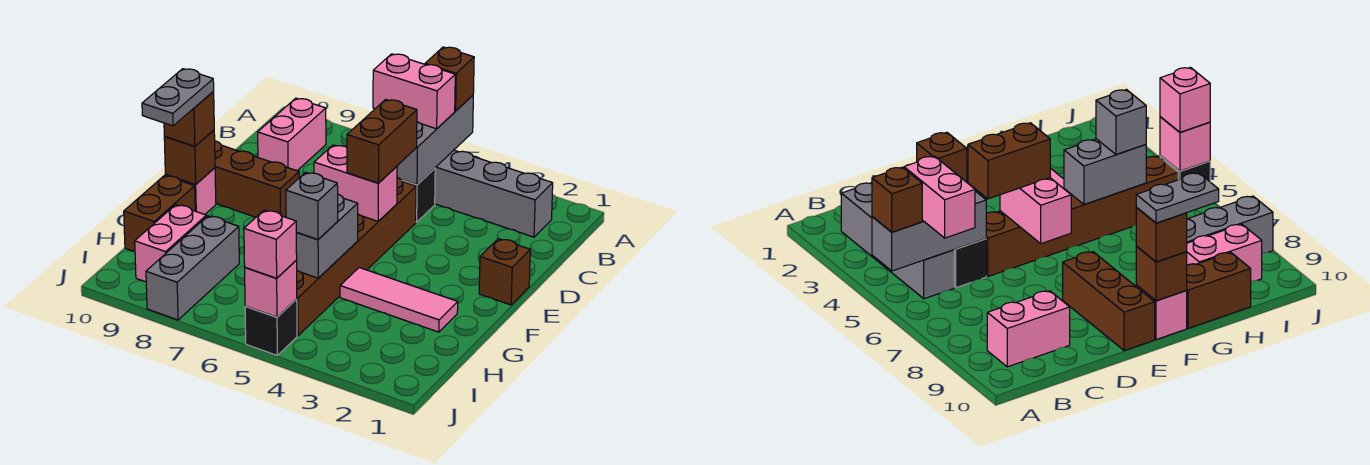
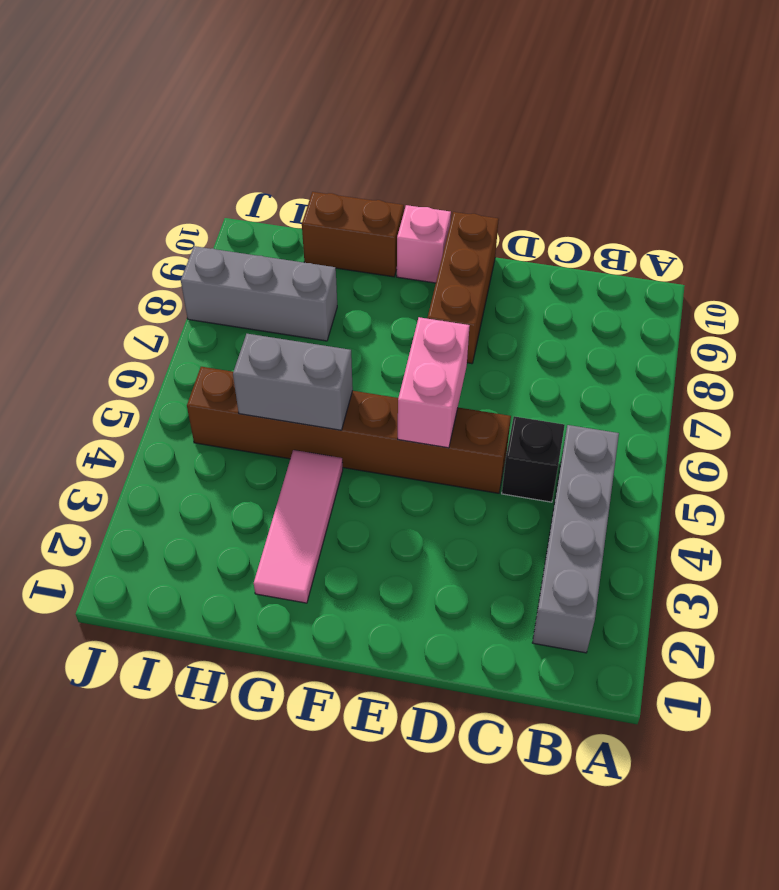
none -> pink brick B9:C9 level 1
none -> brown brick E1 level 1
none -> pink brick H9:I9 level 1

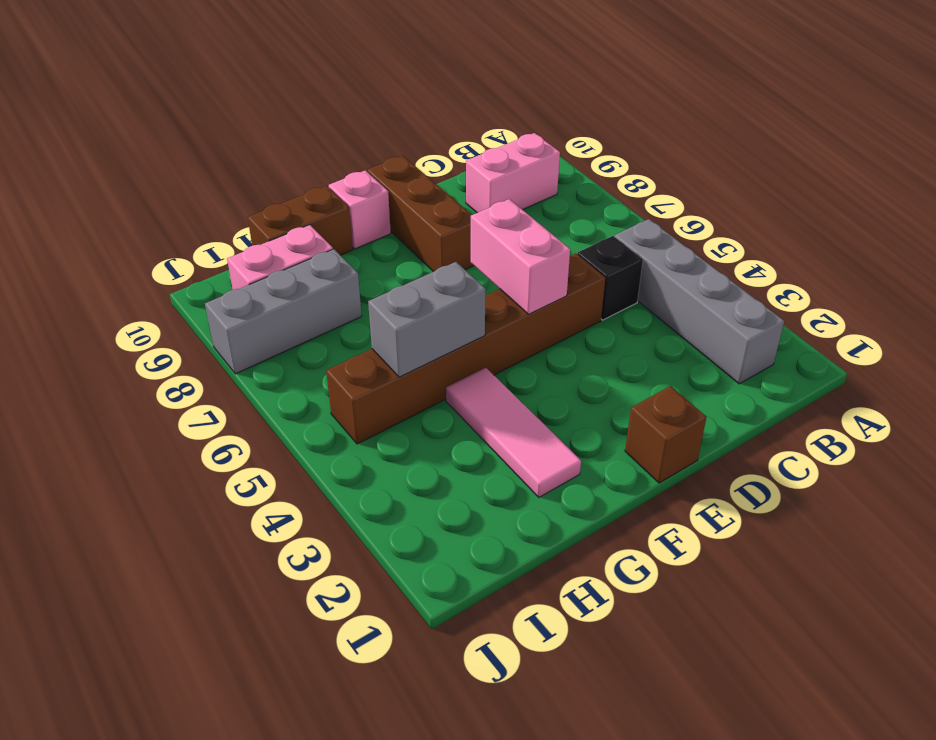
none -> black brick J5 level 1
none -> grey brick A5:C5 level 2
none -> brown brick F10 level 2

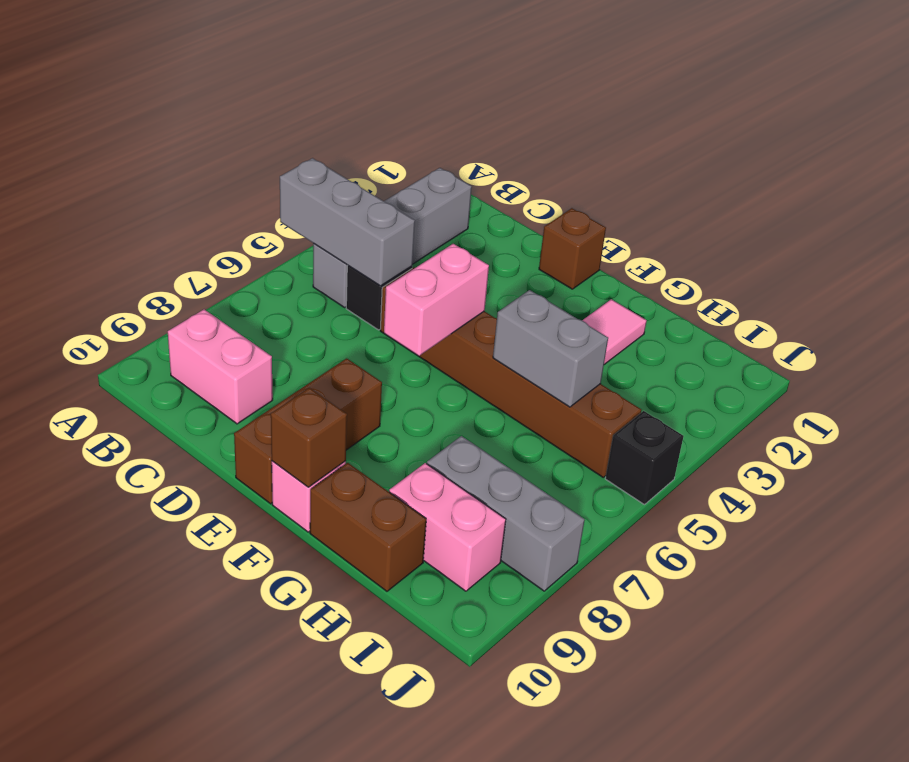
none -> pink brick J5 level 2
none -> brown brick A5 level 3
none -> pink brick B5:B6 level 3

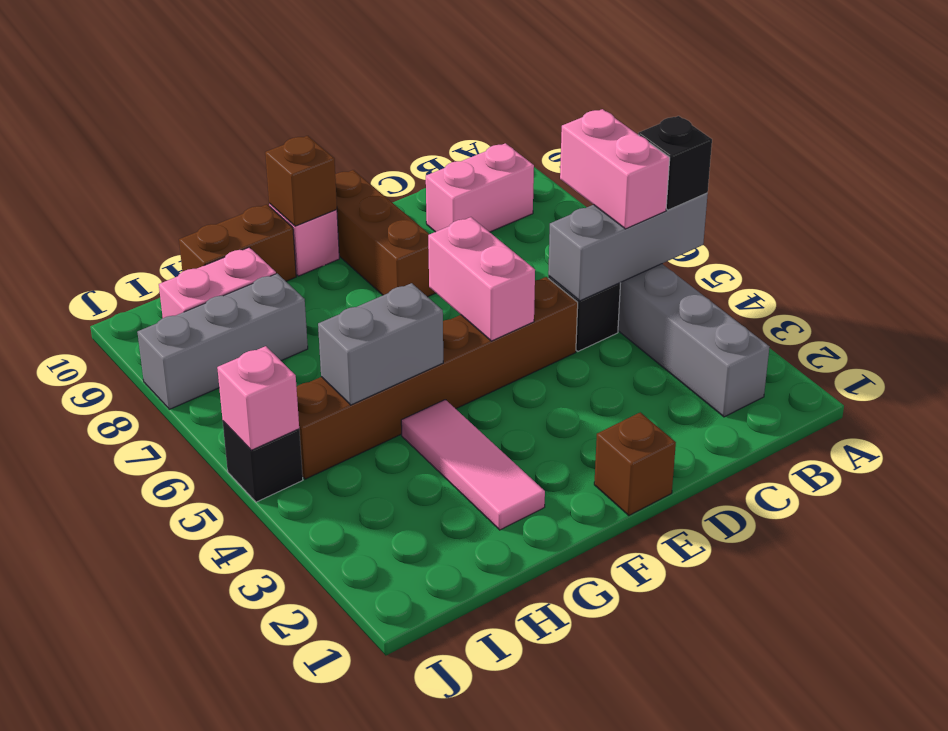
black brick A5 level 3 -> brown brick A5 level 3
none -> brown brick D5:E5 level 3
none -> brown brick F10 level 3
none -> grey brick H5 level 3

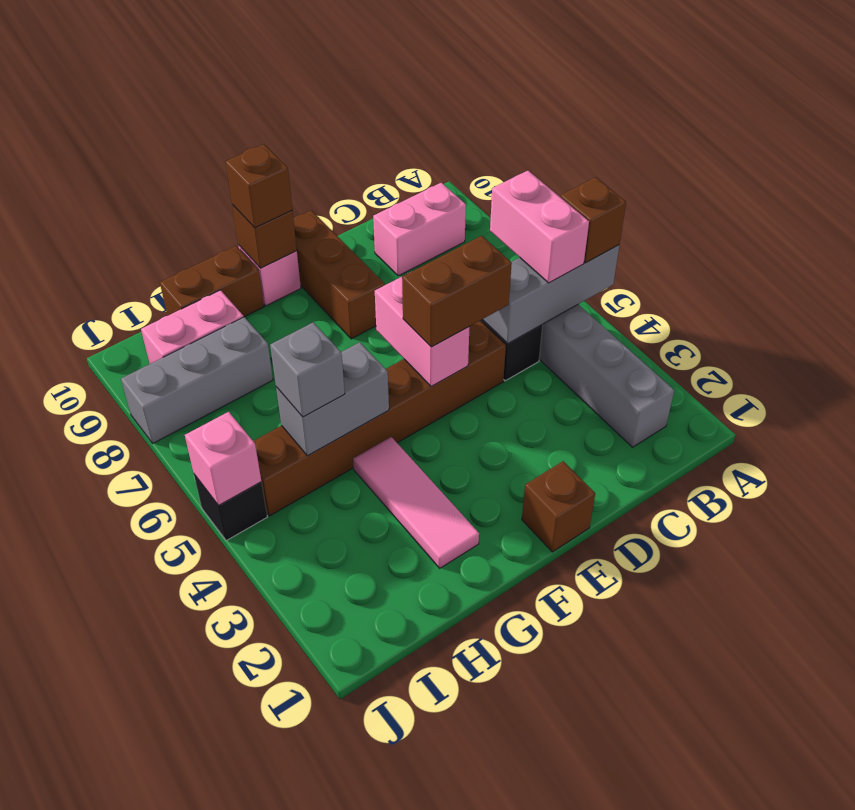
none -> pink brick J5 level 3
none -> grey plate F10:G10 level 4

